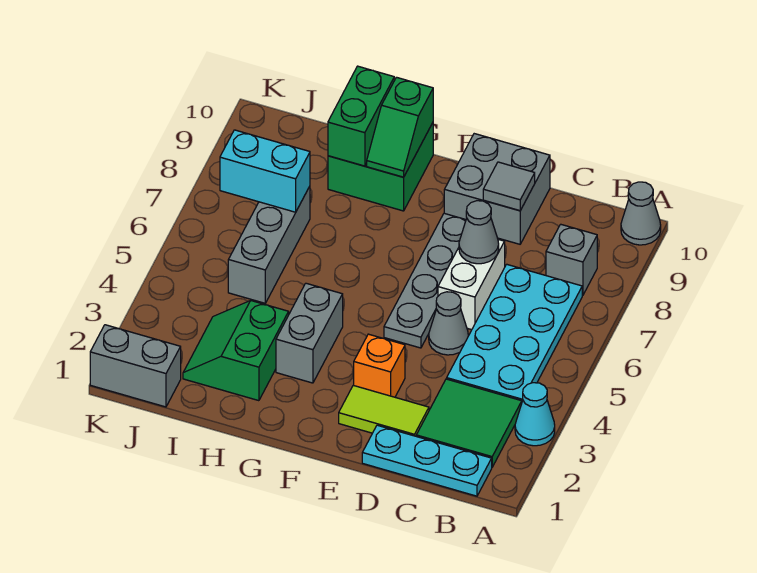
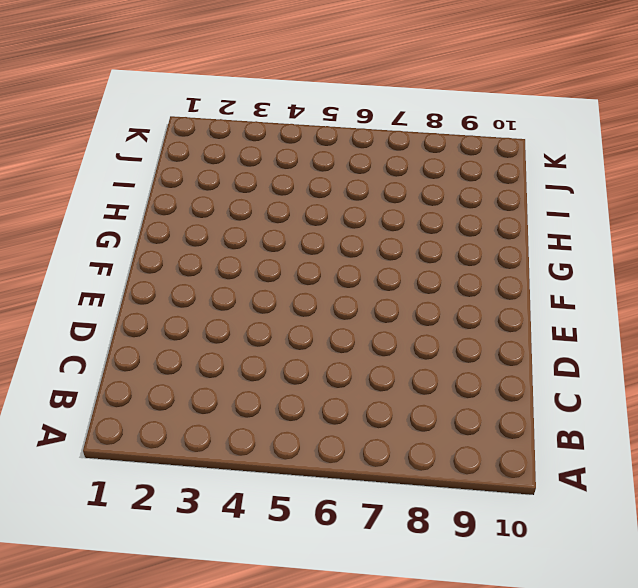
none -> cyan cone A3 level 1
none -> grey cone A10 level 1
none -> cyan plate B1:D1 level 1

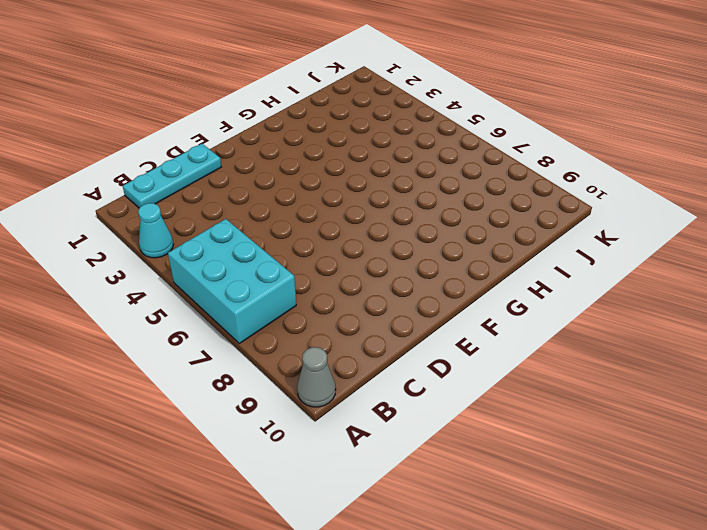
cyan brick A5:B7 level 1 -> cyan plate B4:C7 level 1
none -> green tile B2:C3 level 1
none -> grey brick B8 level 1
none -> lime tile D2:E2 level 1

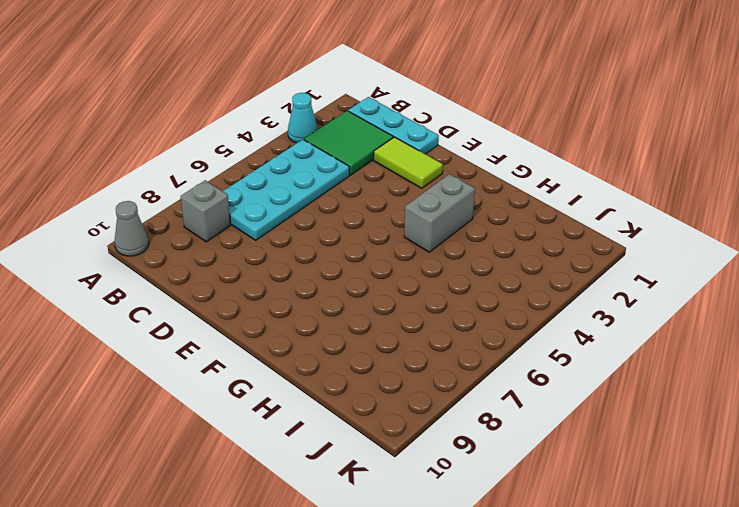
none -> grey cone D5 level 1
none -> white brick D6:D7 level 1
none -> grey brick D9:E10 level 1

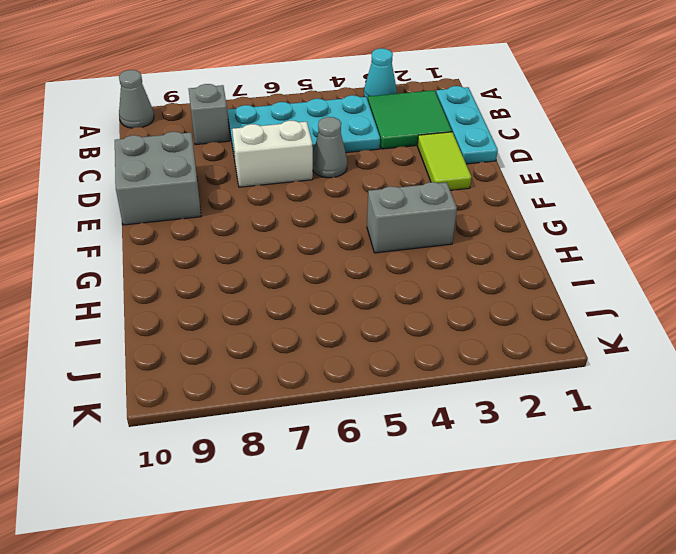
none -> orange brick E3 level 1
none -> grey plate E5:E8 level 1
none -> green brick G9:H10 level 1

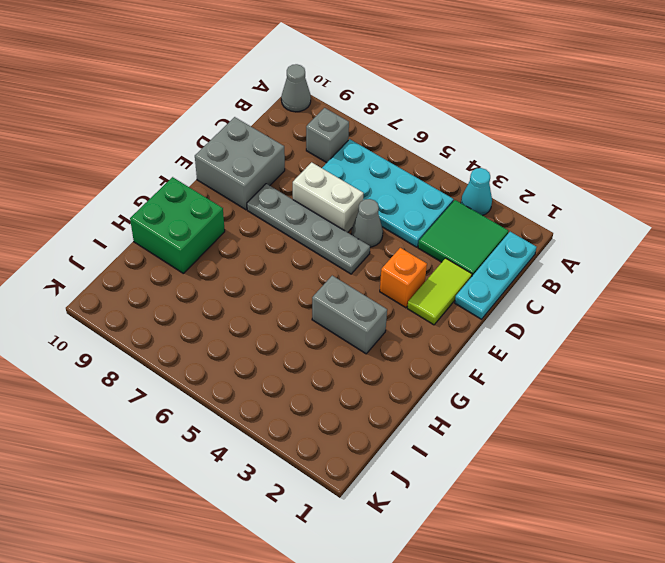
none -> green slope H2:I3 level 1 top H
none -> grey brick I5:I7 level 1
none -> grey brick J1:K1 level 1

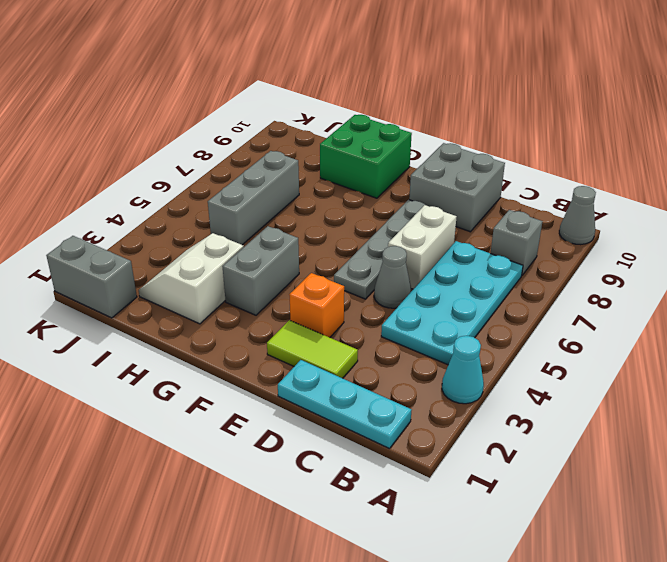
white slope H2:I3 level 1 top H -> green slope H2:I3 level 1 top H
none -> green tile B2:C3 level 1
none -> grey cone D7 level 2
none -> grey tile D9 level 2

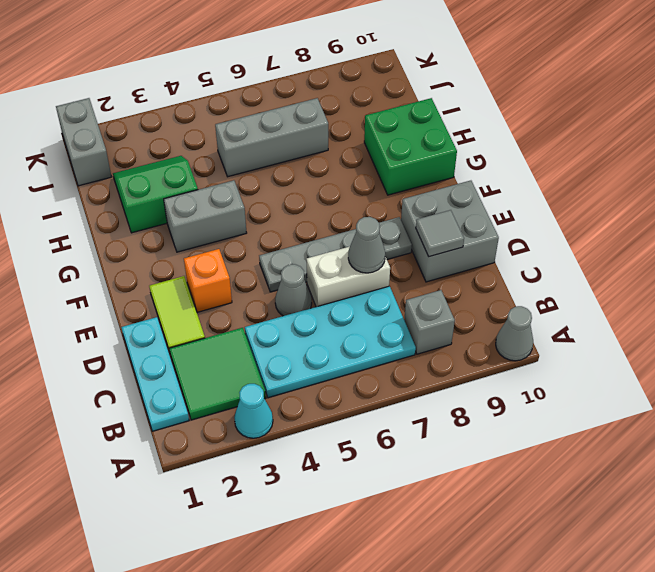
none -> green slope G9:G10 level 2 top 10
none -> green brick H9:H10 level 2
none -> cyan brick I7:J7 level 2

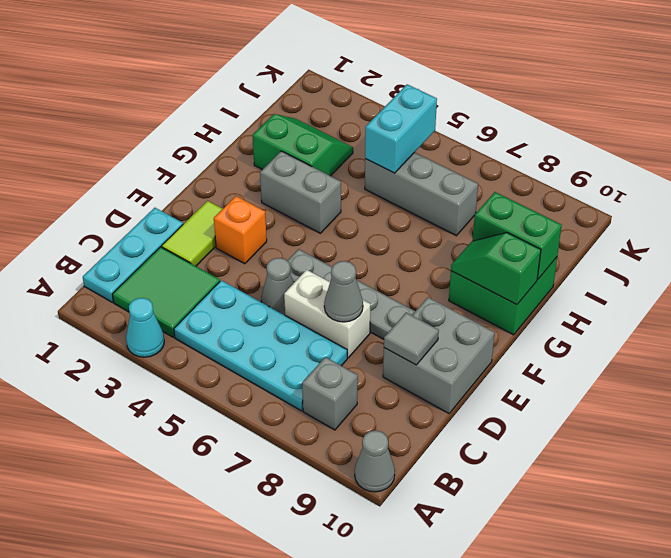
cyan brick I5:J5 level 2 -> cyan brick I7:J7 level 2
none -> grey brick J1:K1 level 1

